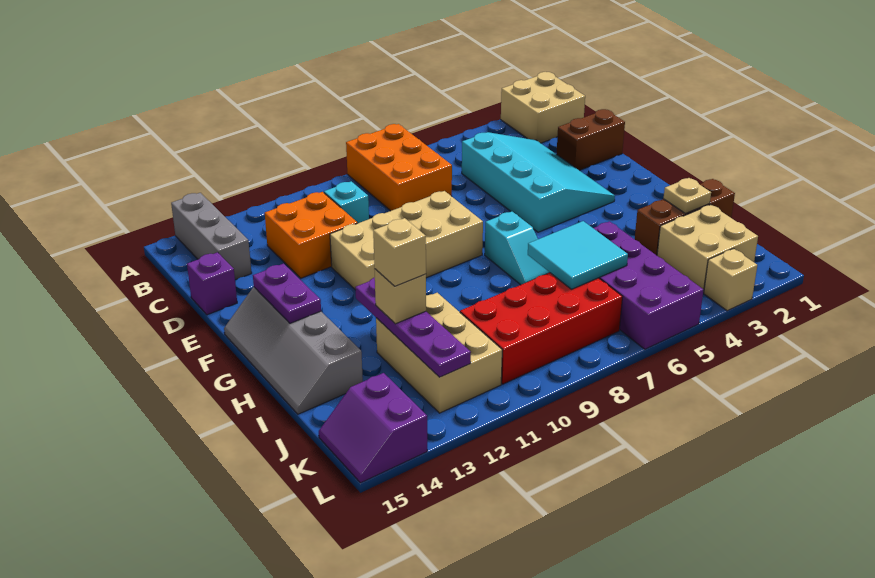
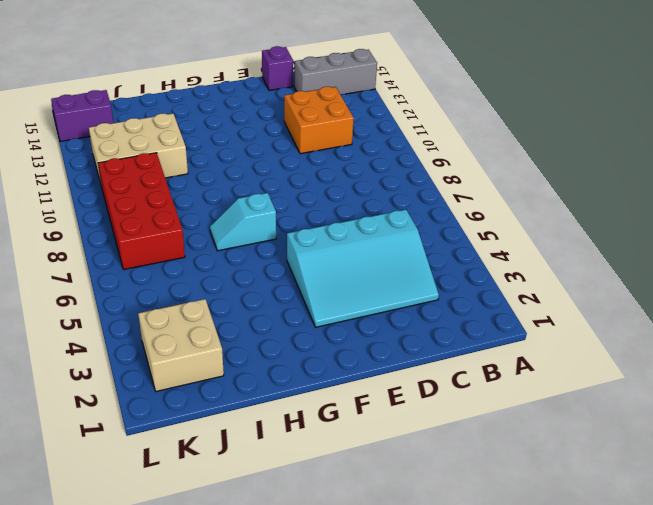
none -> tan brick A1:B2 level 1
none -> orange brick A7:C8 level 1
none -> cyan brick C10 level 1

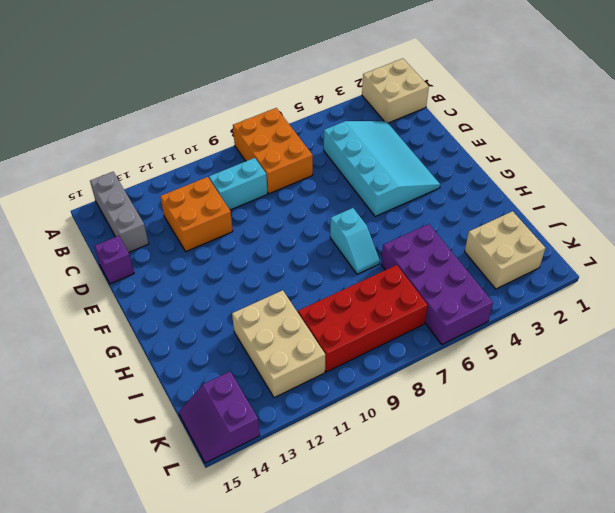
cyan brick C9:C10 level 1 -> cyan brick C10 level 1
none -> brown brick D1:D2 level 1
none -> tan brick E8:F11 level 1
none -> grey slope F14:I15 level 1 top 14

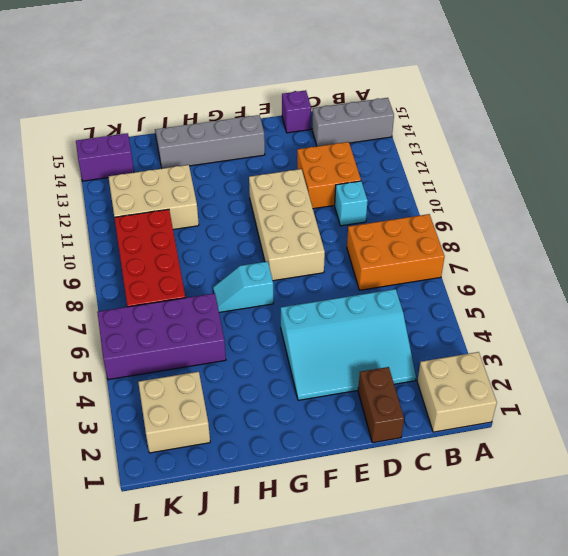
none -> brown brick I1:I3 level 1
none -> tan brick L3 level 1
none -> purple plate F14:G14 level 2

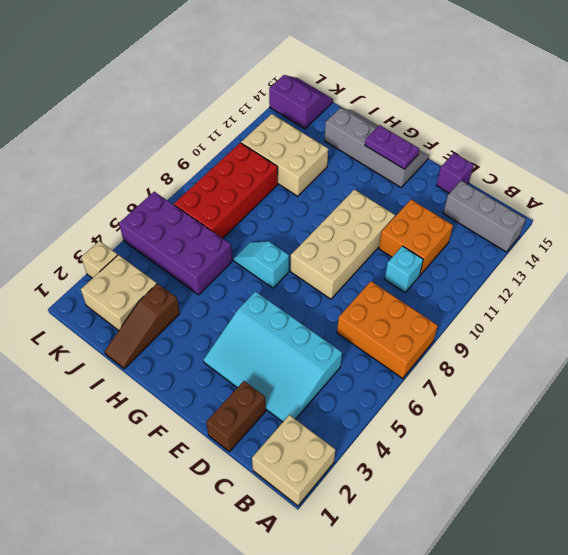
brown slope I1:I3 level 1 top 3 -> brown brick I1:I3 level 1
none -> purple plate H12:K12 level 2
none -> tan plate I2 level 2
none -> cyan tile I6:J7 level 2

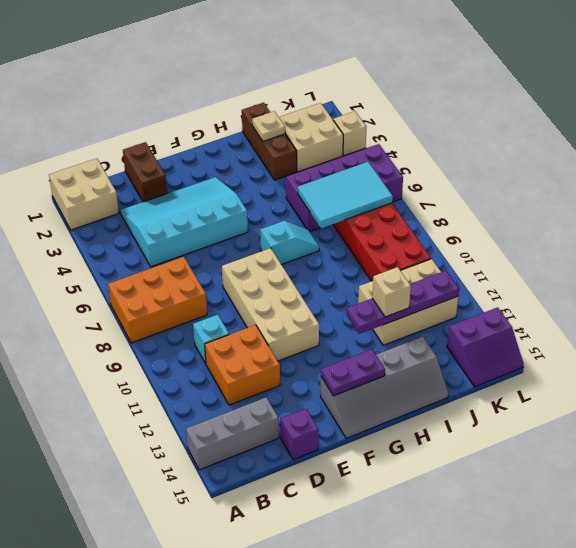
cyan tile I6:K7 level 2 -> cyan tile I6:J7 level 2
none -> tan brick I12 level 4

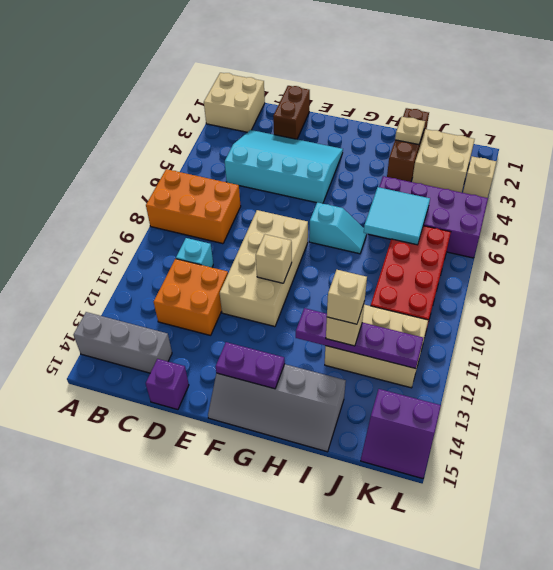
tan brick F10 level 2 -> none

